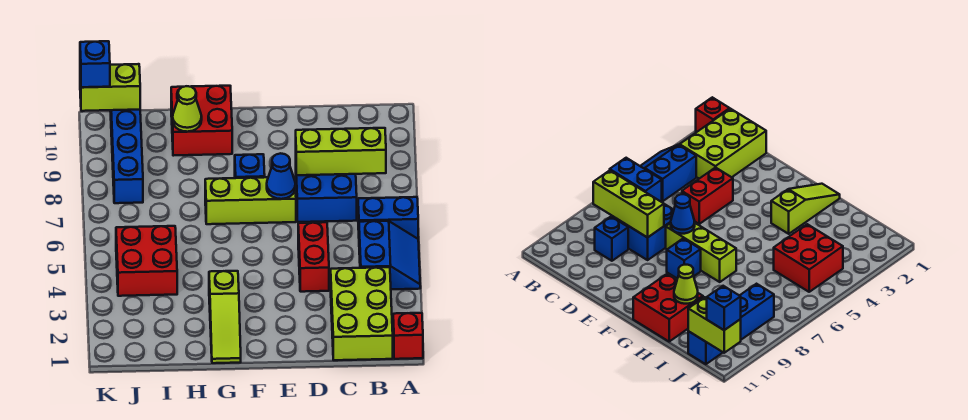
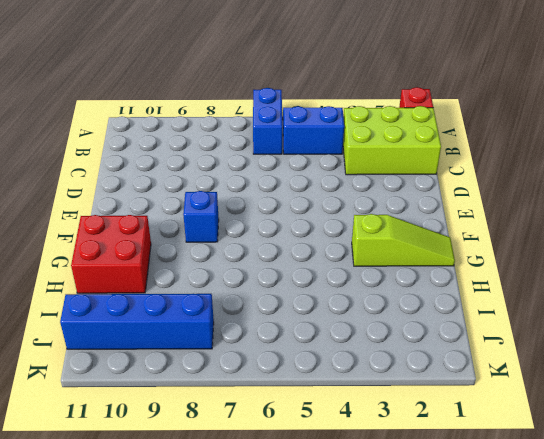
none -> blue brick C7:D8 level 1
none -> blue brick C9 level 1
none -> red brick D4:D5 level 1

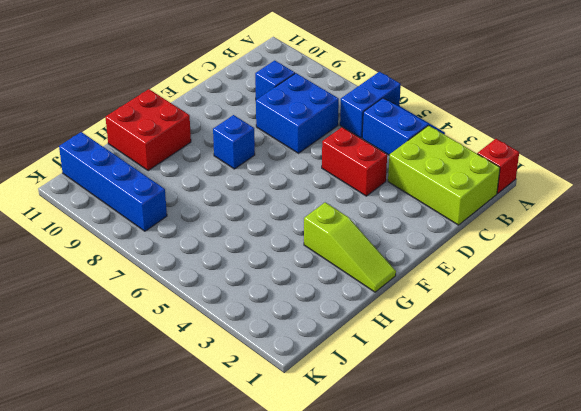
none -> lime brick E7:G7 level 1
none -> red brick I4:J5 level 1
none -> lime brick B8:D8 level 2

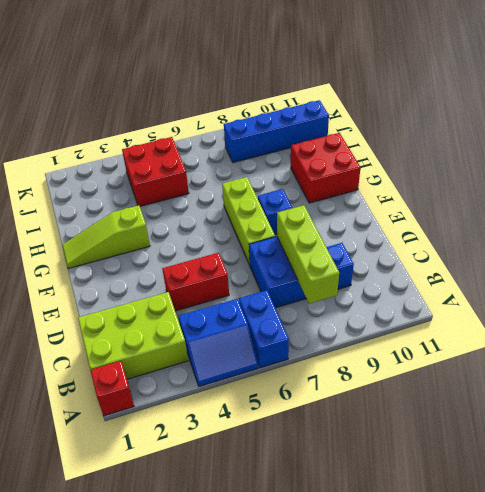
none -> blue cone E7 level 2
none -> lime cone H10 level 2
none -> lime brick J11:K11 level 2

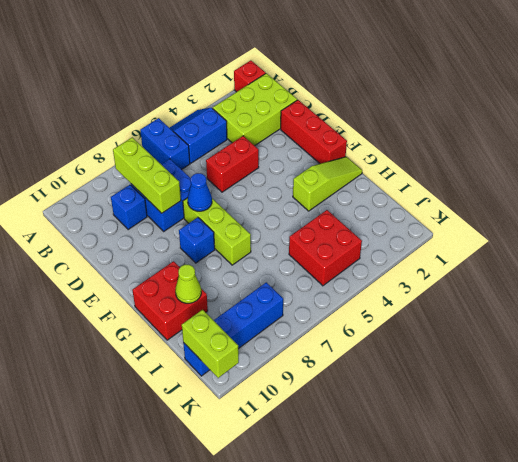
red brick D1:F1 level 1 -> none
none -> blue brick K11 level 3

